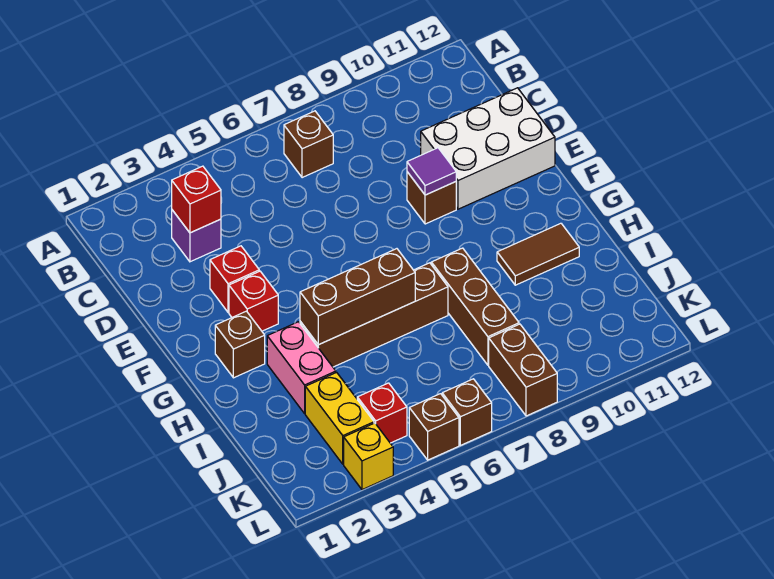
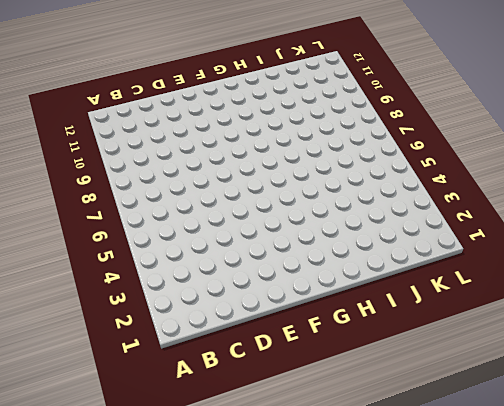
none -> brown brick B7 level 1
none -> purple brick C3 level 1
none -> white brick D10:E12 level 1

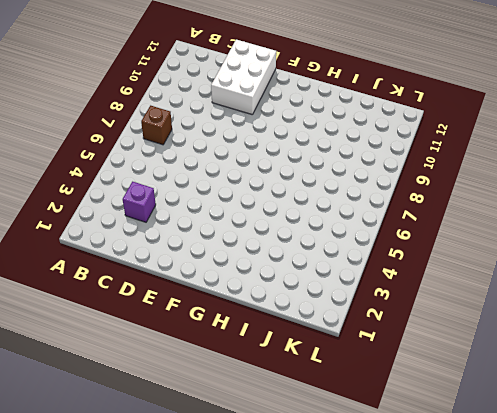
none -> red brick E3 level 1
none -> brown brick E9 level 1
none -> red brick F3 level 1

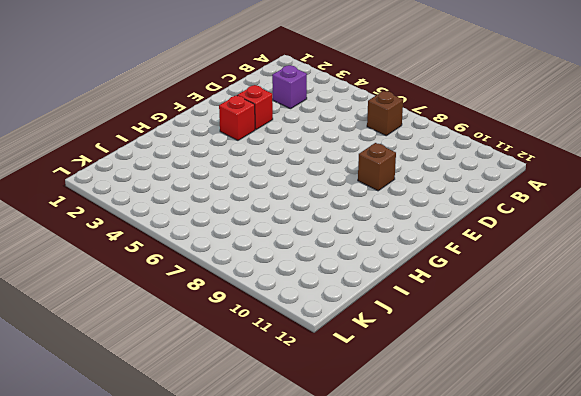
none -> white brick D10:E12 level 1
none -> brown brick G2 level 1
none -> pink brick H3:I3 level 1

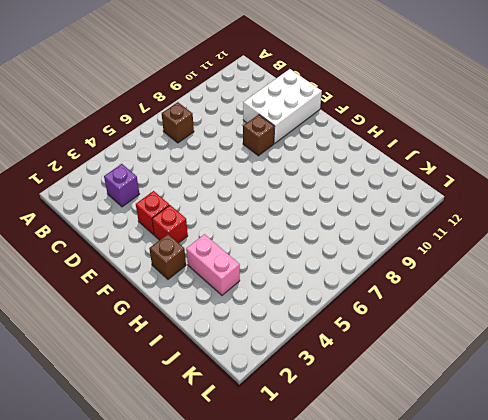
none -> brown brick H4:H7 level 1
none -> brown brick H8:J8 level 1
none -> brown tile H10:H11 level 1

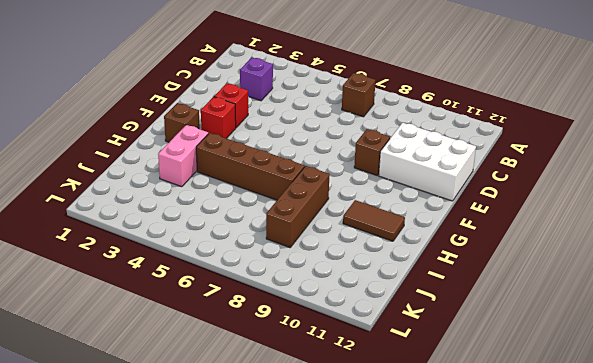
none -> yellow brick J3:K3 level 1
none -> red brick K4 level 1
none -> brown brick K8:L8 level 1

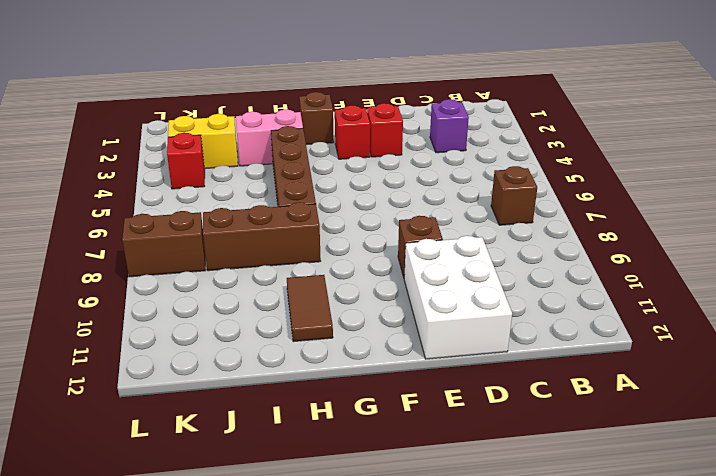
none -> yellow brick L3 level 1
none -> brown brick L5 level 1
none -> brown brick L6 level 1

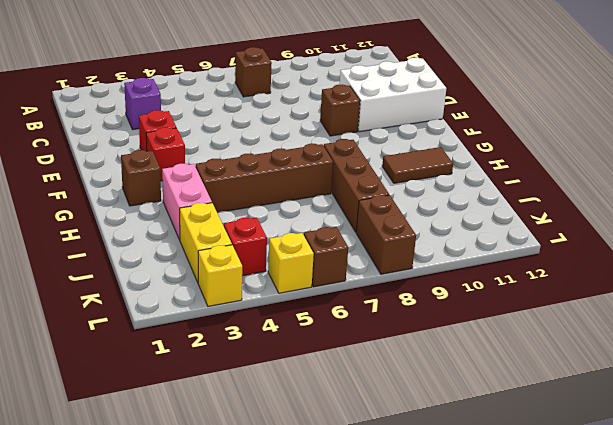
yellow brick L5 level 1 -> brown brick L5 level 1
none -> red brick C3 level 2
none -> purple tile E9 level 2
none -> brown brick H4:H6 level 2

